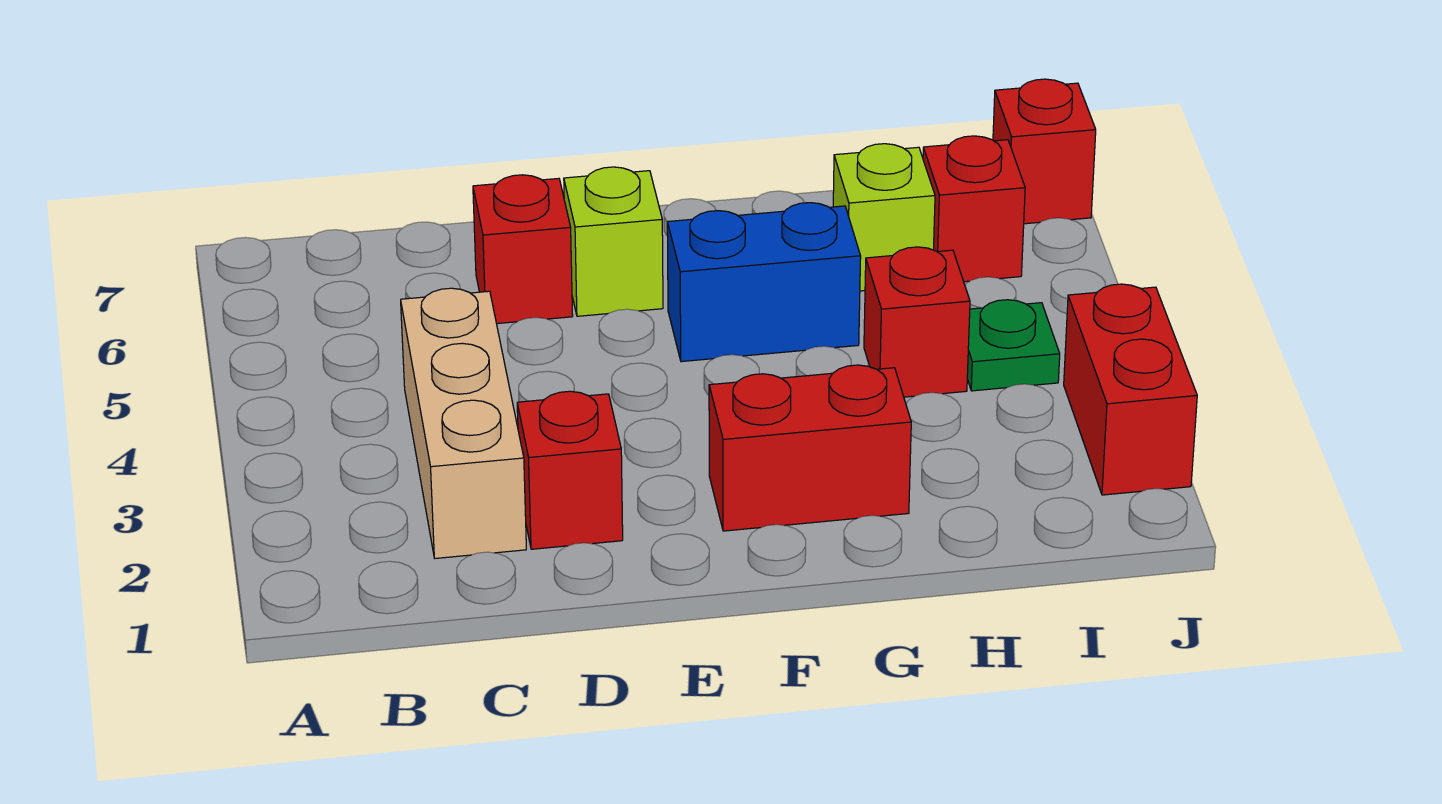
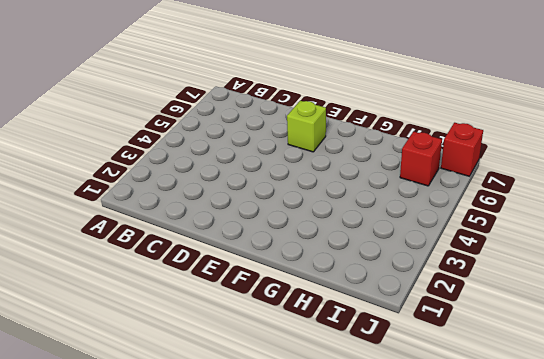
none -> tan brick C2:C4 level 1
none -> red brick D2 level 1
none -> red brick D6 level 1

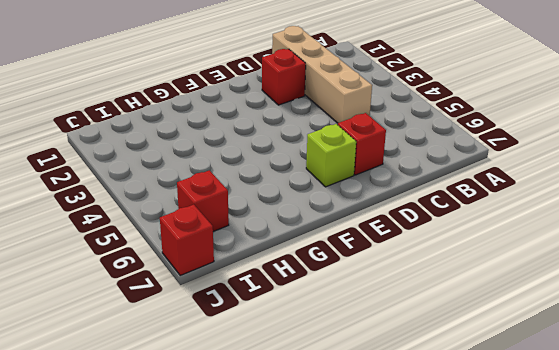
tan brick C1:C4 level 1 -> tan brick C2:C4 level 1
none -> red brick F2:G2 level 1
none -> blue brick F5:G5 level 1
none -> red brick H4 level 1

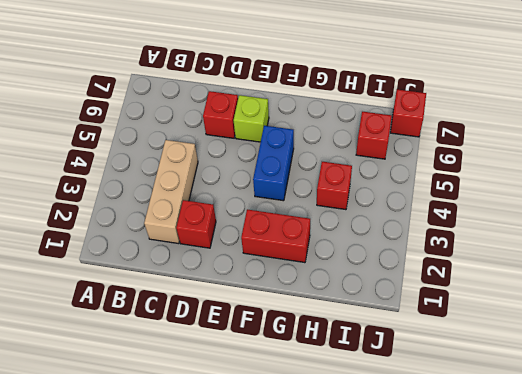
blue brick F4:F5 level 1 -> blue brick F5:G5 level 1
none -> lime brick H6 level 1
none -> green plate I4 level 1
none -> red brick J2:J3 level 1

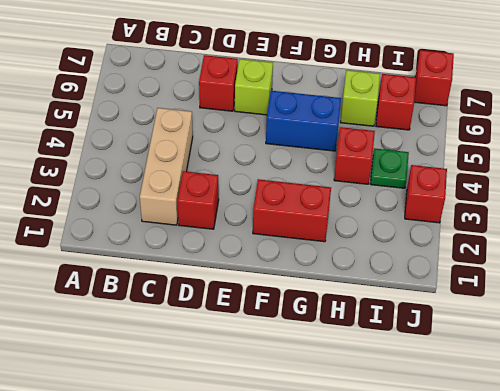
red brick J3 level 1 -> red brick J2:J3 level 1

